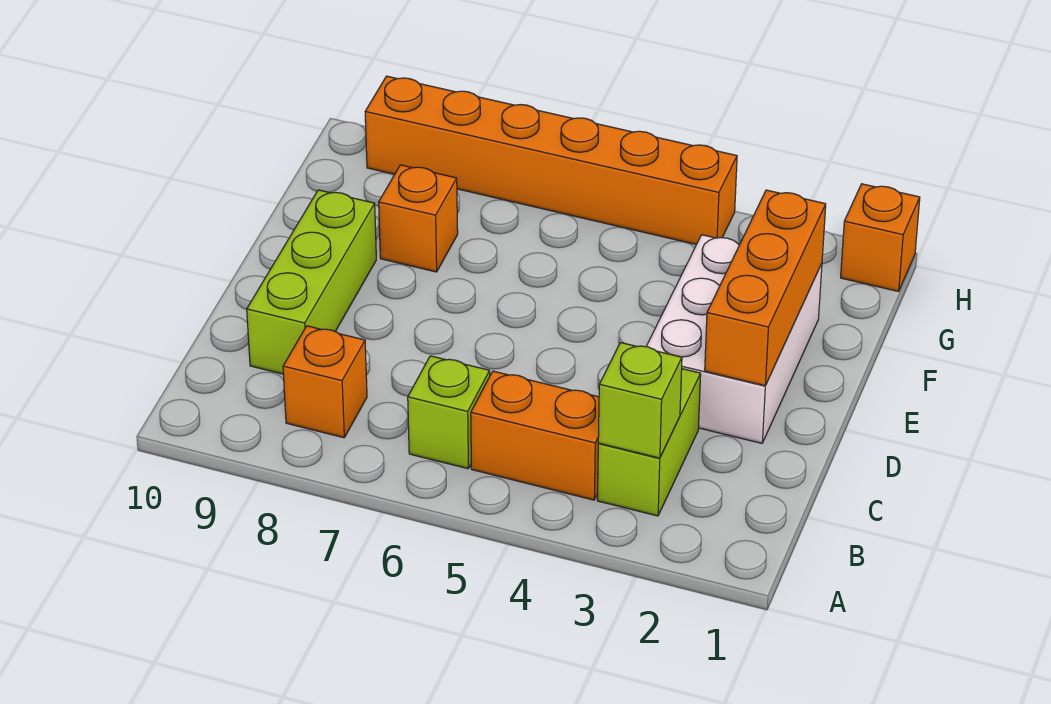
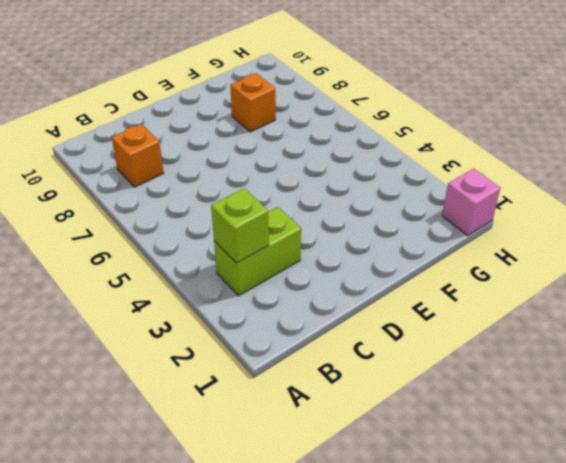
pink brick H1 level 1 -> orange brick H1 level 1
none -> orange brick B4:B5 level 1
none -> lime brick B6 level 1

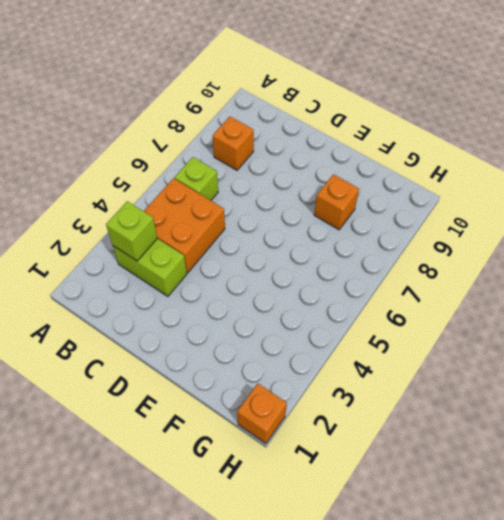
orange brick B4:C5 level 1 -> orange brick B4:B5 level 1
none -> lime brick C9:E9 level 1
none -> white brick D2:F3 level 1

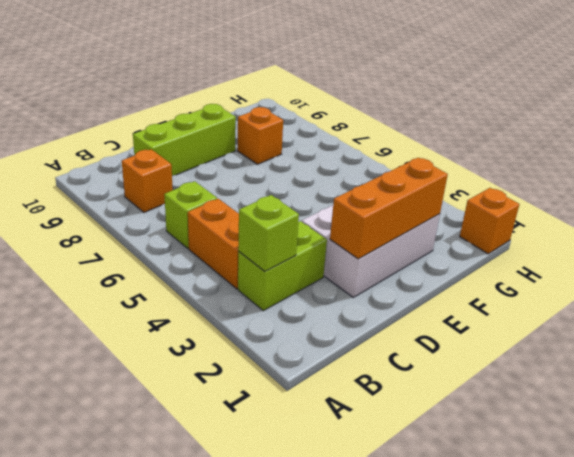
none -> orange brick H4:H9 level 1

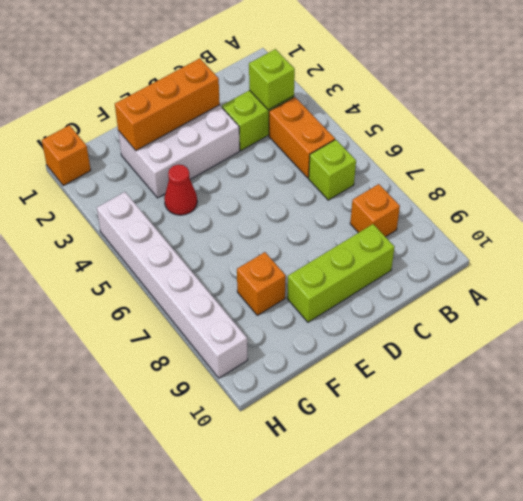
red cone F4 level 1 -> none
white brick H4:H9 level 1 -> orange brick H4:H9 level 1

